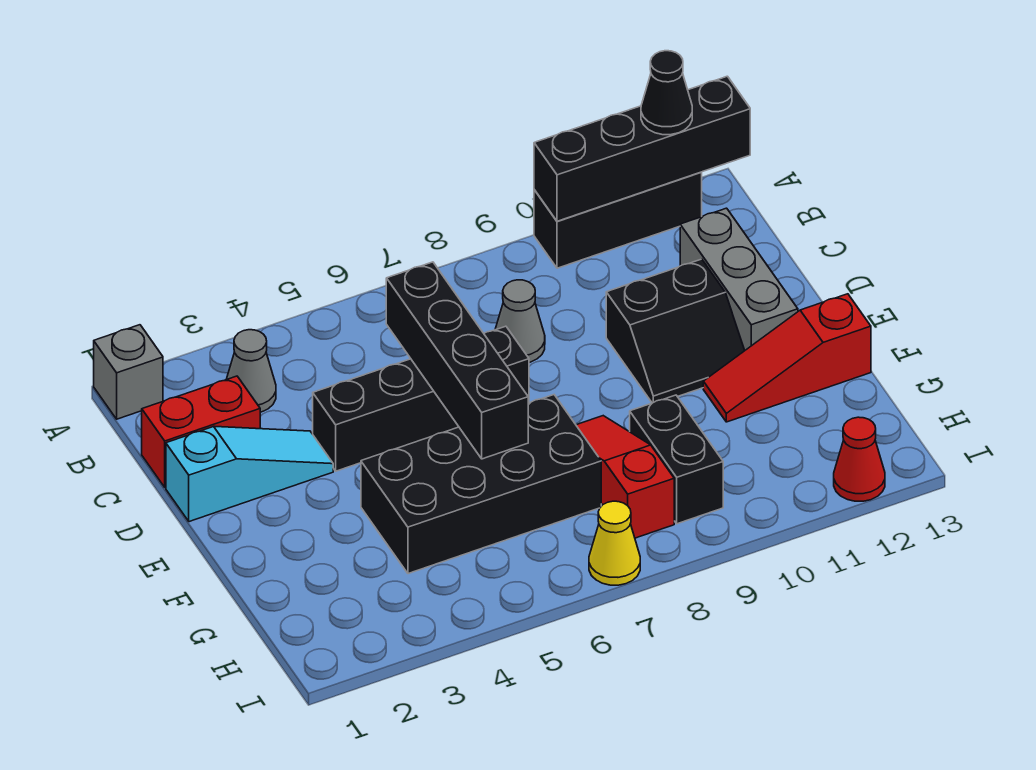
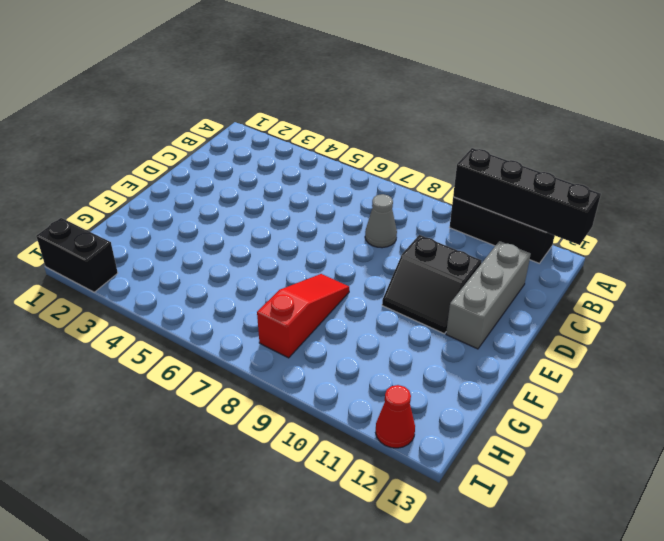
black brick I1:I2 level 1 -> black brick G9:H9 level 1
none -> grey brick A1 level 1
none -> grey cone B3 level 1
none -> red brick C1:C2 level 1

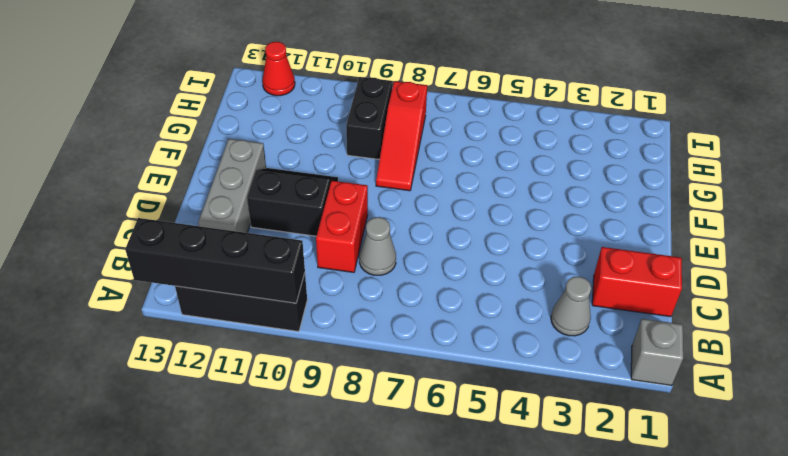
red brick C9:D9 level 1 -> none
none -> cyan slope D1:D3 level 1 top 1
none -> black brick D4:D7 level 1
none -> black brick F4:G7 level 1

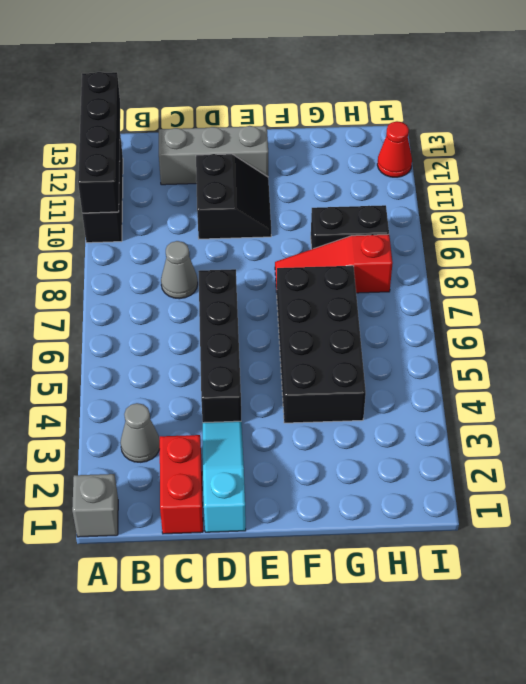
none -> red slope F11:F13 level 1 top 13
none -> yellow cone I7 level 1
none -> black brick C6:F6 level 2

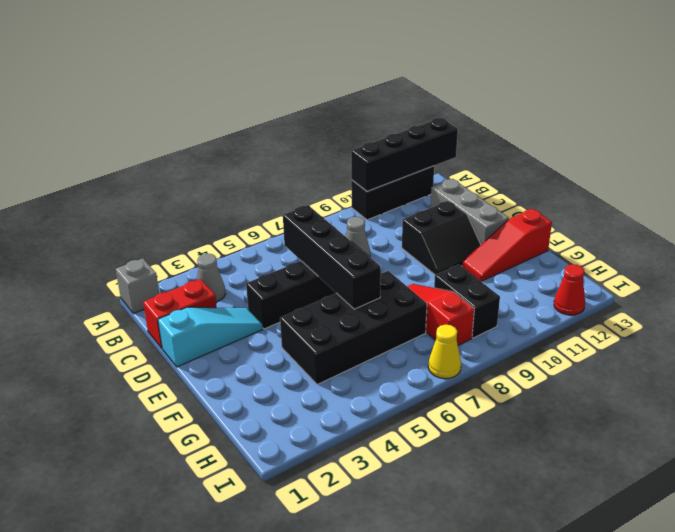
none -> black cone A12 level 3

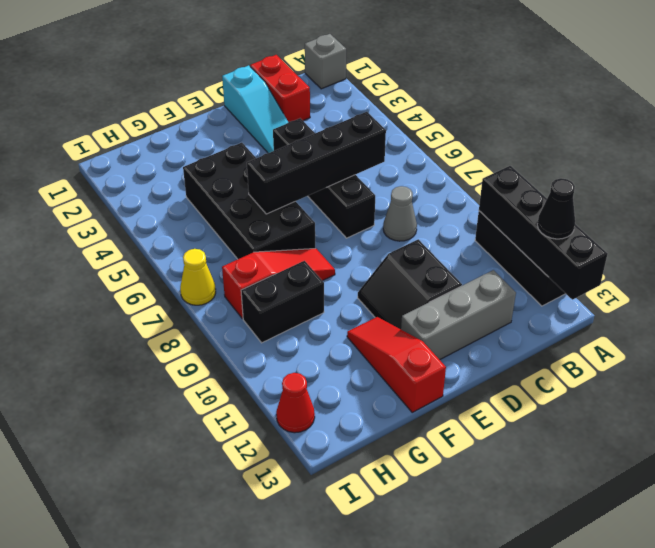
none -> grey cone B3 level 1

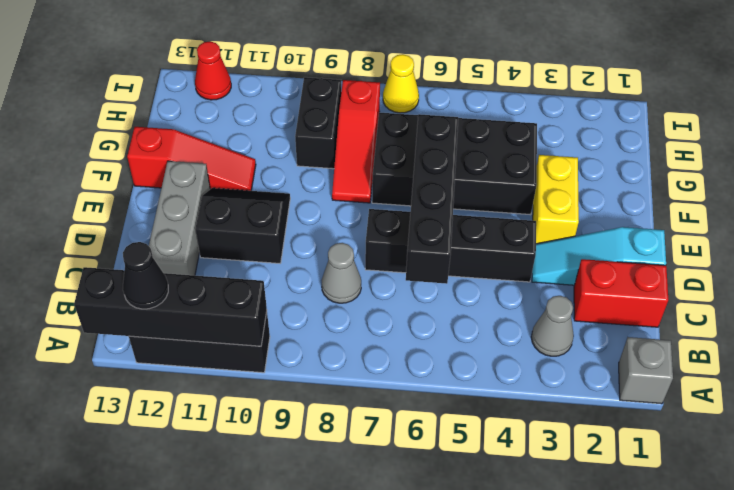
yellow brick E3:F3 level 1 -> none

